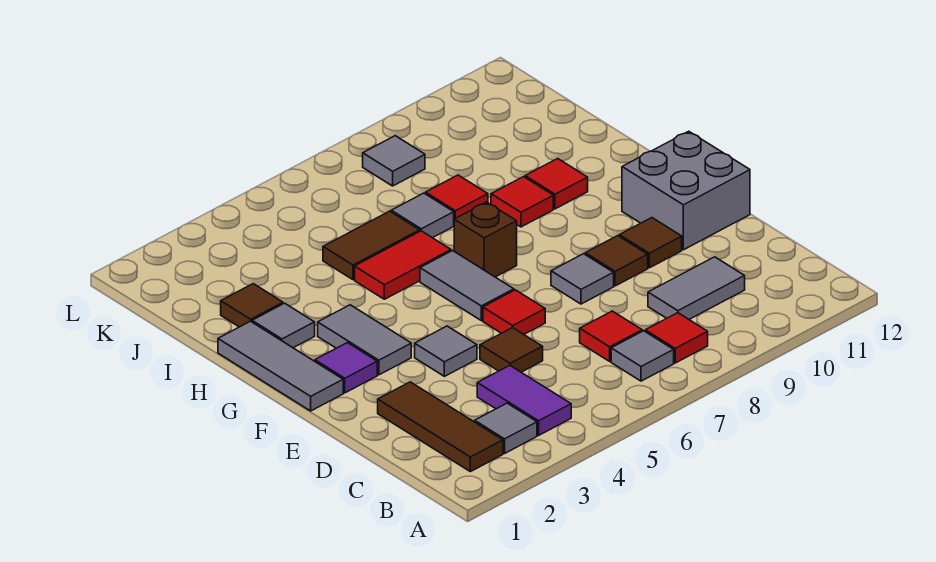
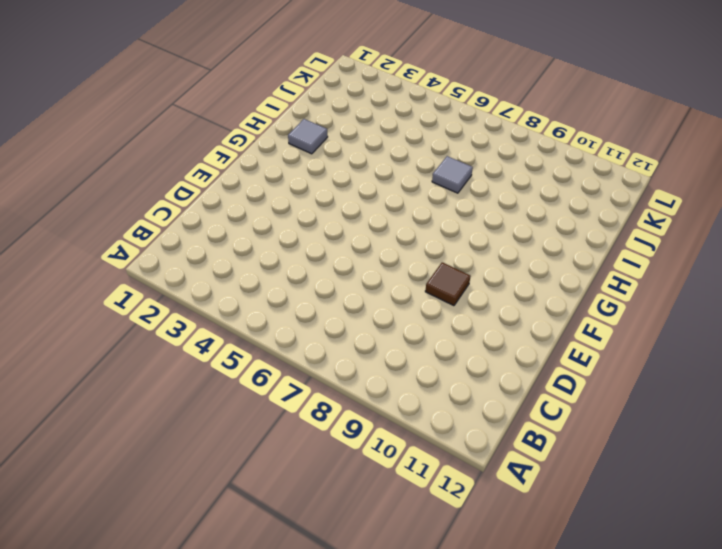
none -> brown tile B2:D2 level 1
none -> grey tile B3 level 1
none -> purple tile B4:C4 level 1

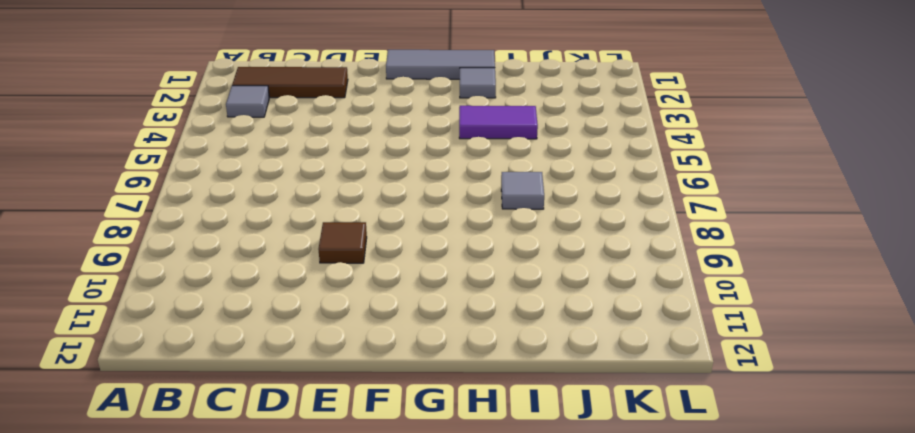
purple tile H4:I4 level 1 -> purple tile B4:C4 level 1
none -> grey tile B7 level 1
none -> red tile B8 level 1
none -> red tile C7 level 1

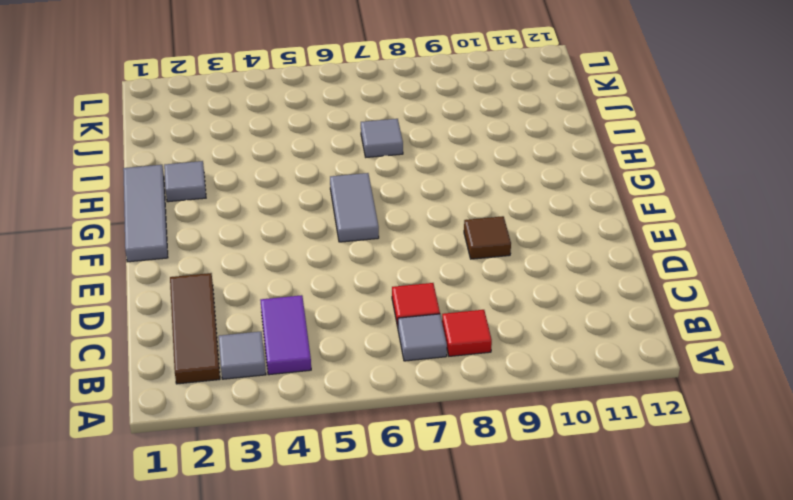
none -> grey tile C9:C10 level 1
none -> brown tile D5 level 1
none -> grey tile E4 level 1

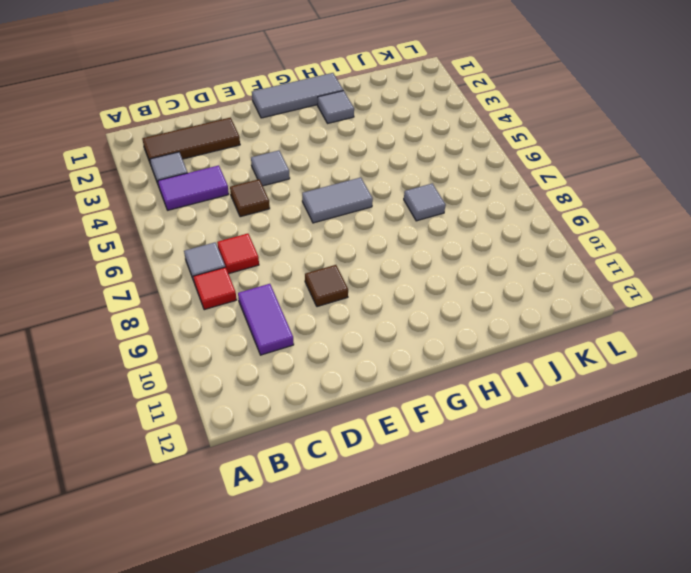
purple tile C9:C10 level 1 -> grey tile C9:C10 level 1
none -> red tile E6 level 1
none -> grey tile E8 level 1
none -> brown tile E10 level 1

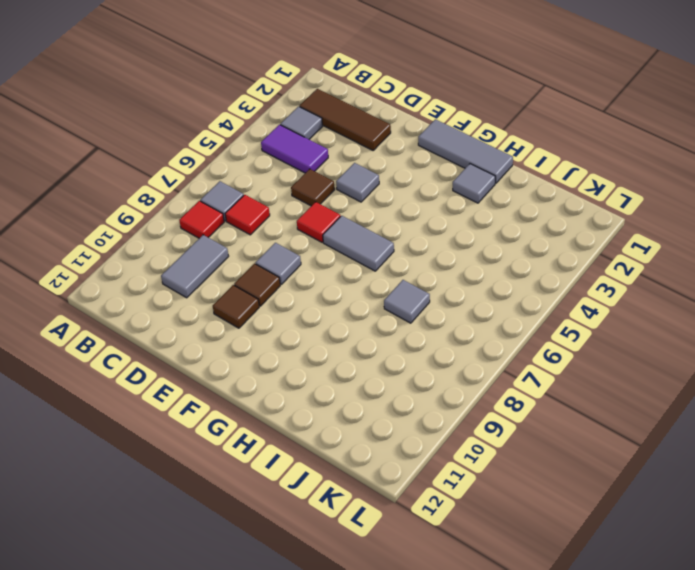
none -> grey brick E11:F12 level 1
none -> purple tile F2 level 1
none -> grey tile F3:G3 level 1

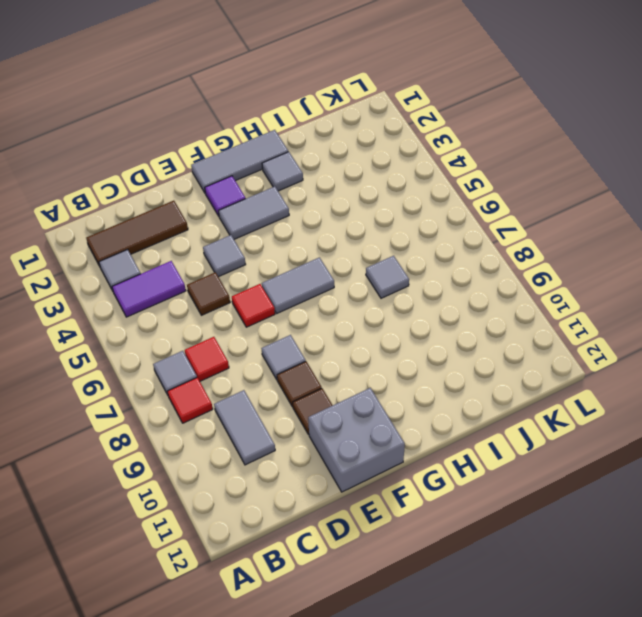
none -> brown brick G7 level 1
none -> red tile H5:H6 level 1
none -> red tile H9 level 1

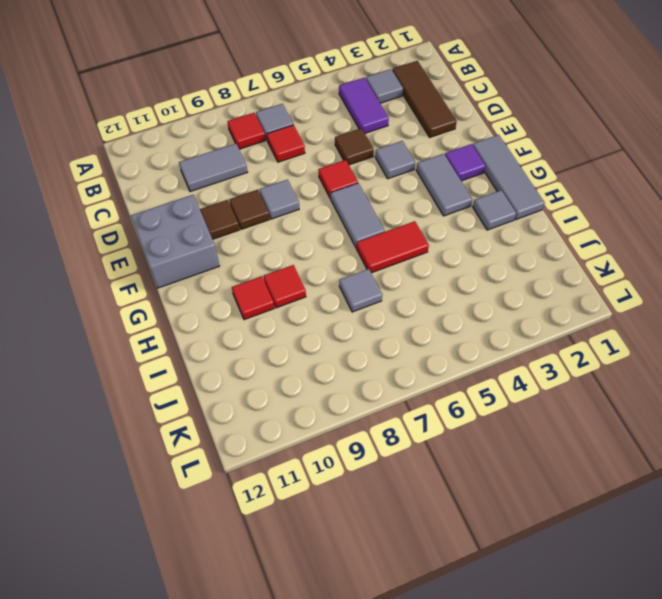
none -> brown brick G7 level 1
none -> brown tile I2 level 1
none -> brown tile I5:I6 level 1

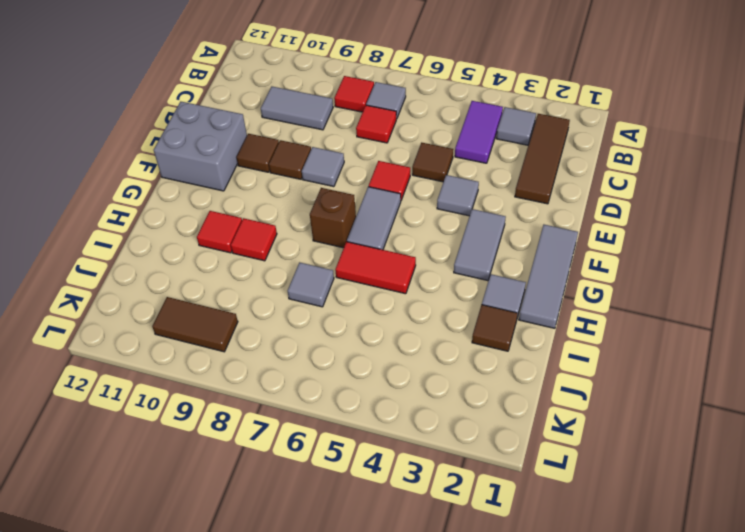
brown tile K9:K10 level 1 -> brown tile I5:I6 level 1
none -> purple tile F2 level 1
none -> red tile I8 level 1
none -> grey tile K8 level 1

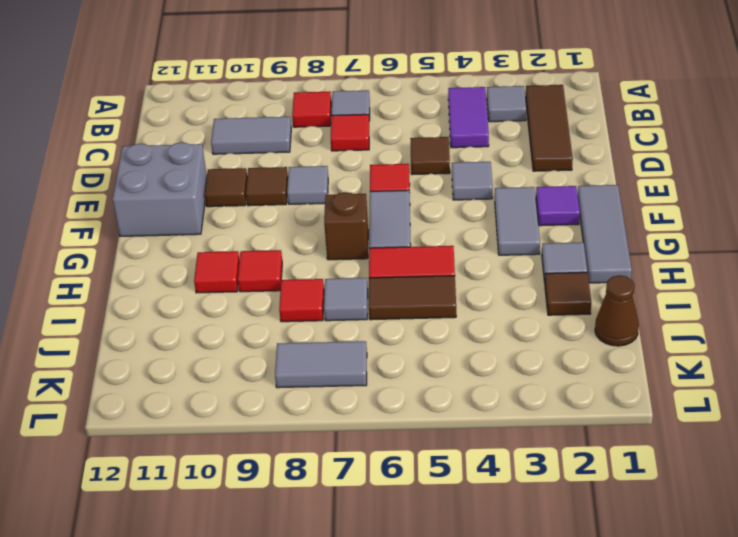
brown cone J1 level 1 -> none
grey tile K7:K8 level 1 -> grey tile K8 level 1

